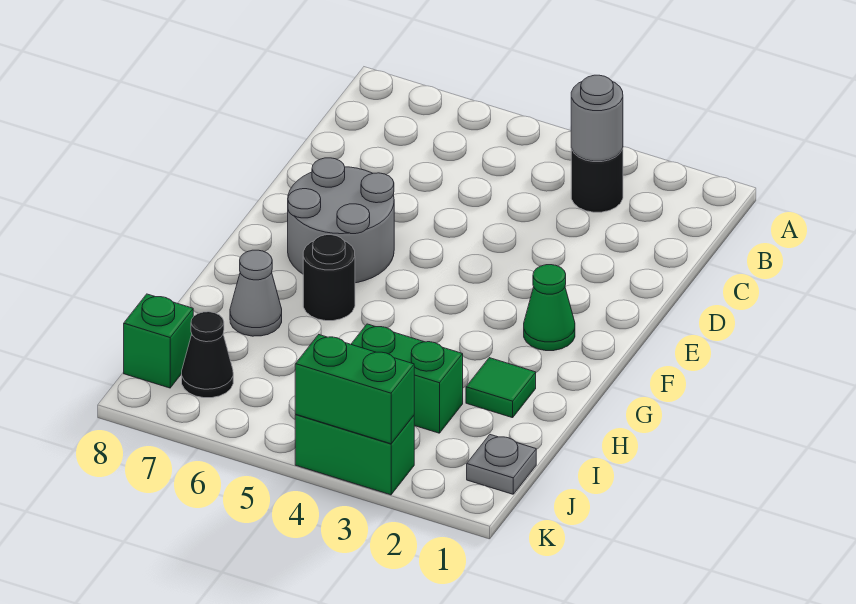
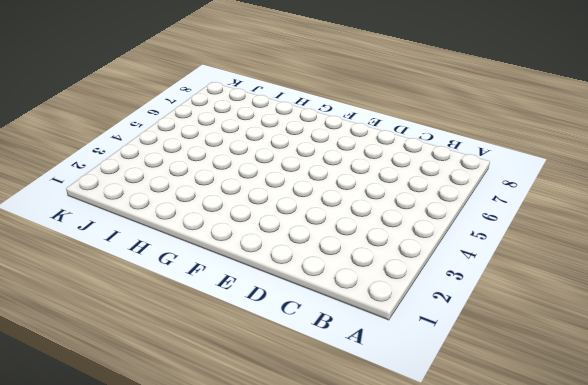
none -> black round brick B3 level 1
none -> grey round brick E6:F7 level 1
none -> green cone F2 level 1

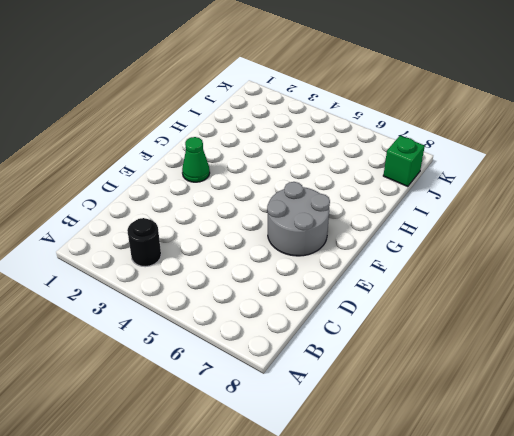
none -> black round brick G6 level 1
none -> green tile H2 level 1
none -> grey cone H7 level 1

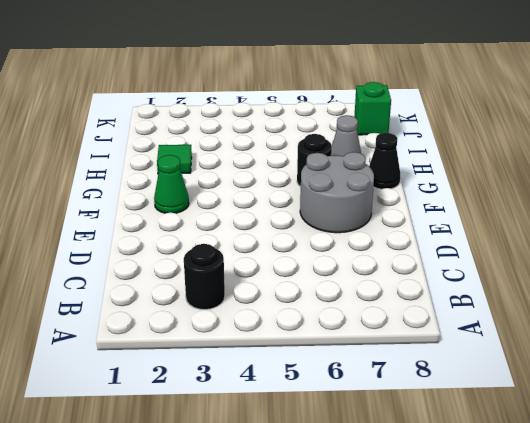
black cone G8 level 1 -> black cone J7 level 1
none -> green brick I3:I4 level 1
none -> grey plate J1 level 1
none -> green brick K3:K4 level 1

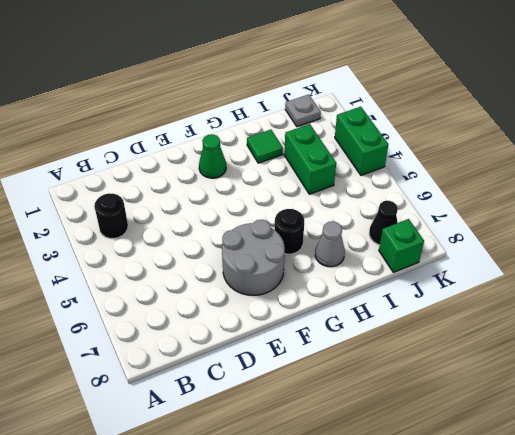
none -> grey round brick B3 level 2
none -> green brick K3:K4 level 2

